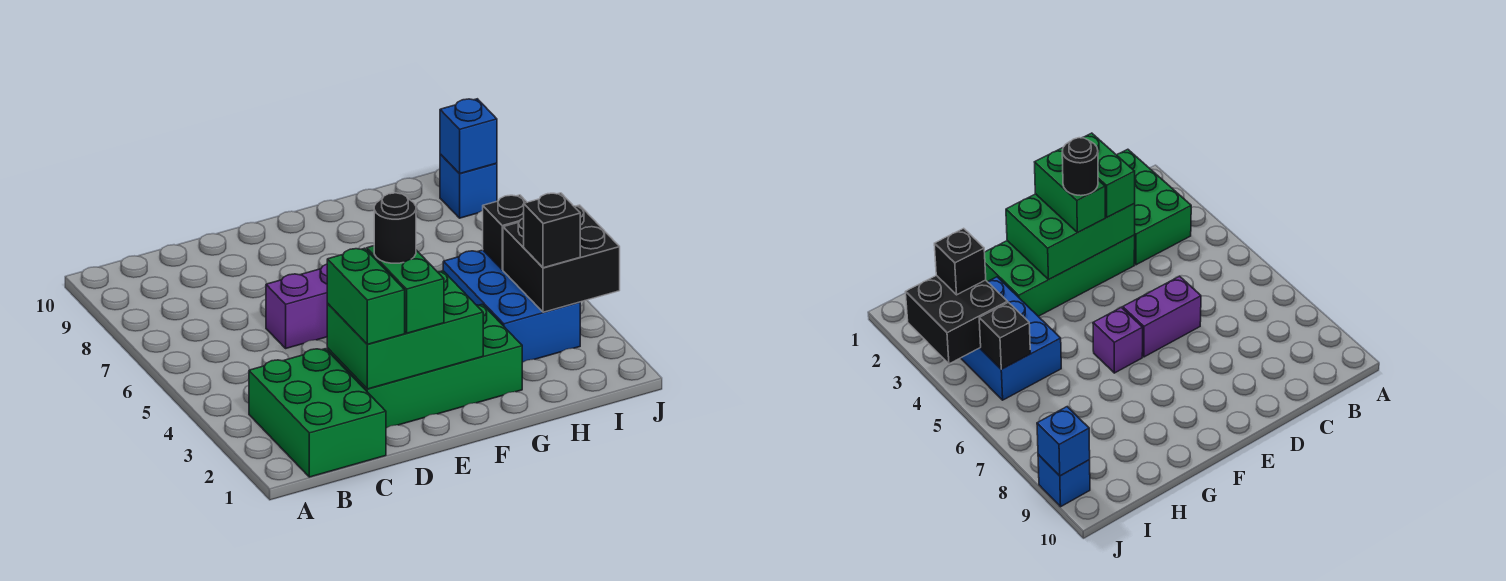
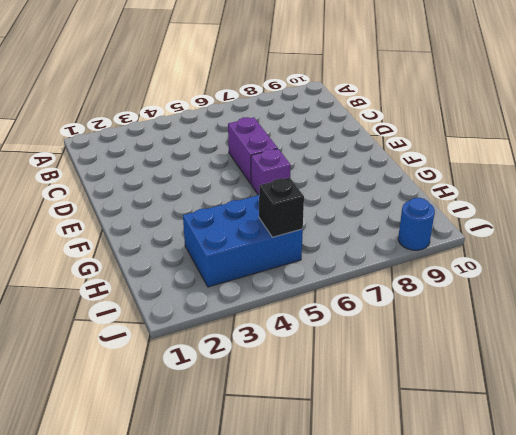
blue round brick J9 level 1 -> blue brick J9 level 1
none -> green brick B1:C3 level 1
none -> green brick D2:G3 level 1
none -> green brick D2:F3 level 2

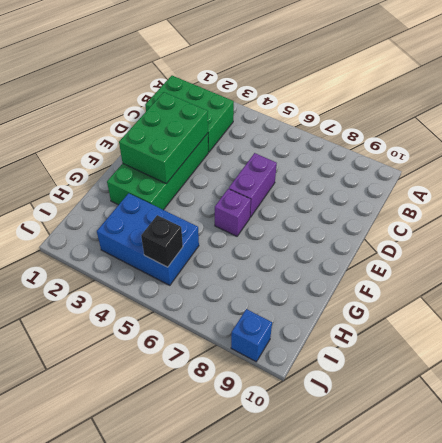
none -> black brick I3:J4 level 2
none -> blue brick J9 level 2
none -> green brick D2:D3 level 3

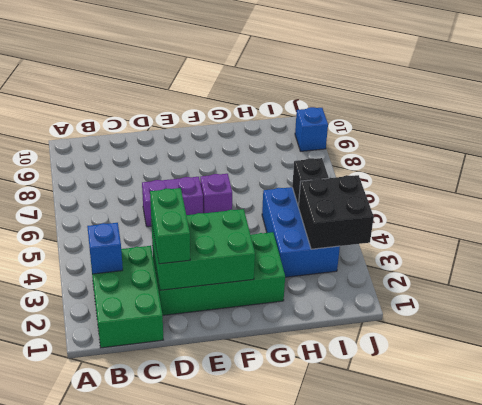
blue brick B3 level 2 -> blue brick J9 level 2
none -> green brick E2:E3 level 3
none -> black brick I3 level 3
none -> black round brick E3 level 4

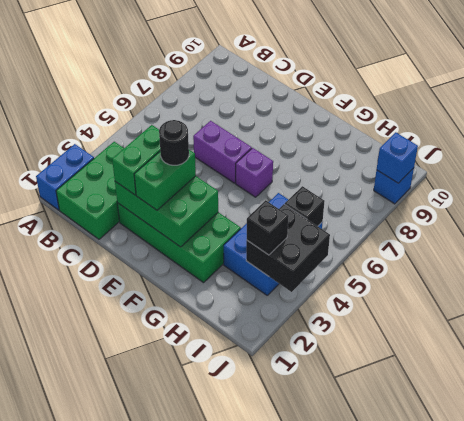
blue brick A1:A2 level 1 -> none

